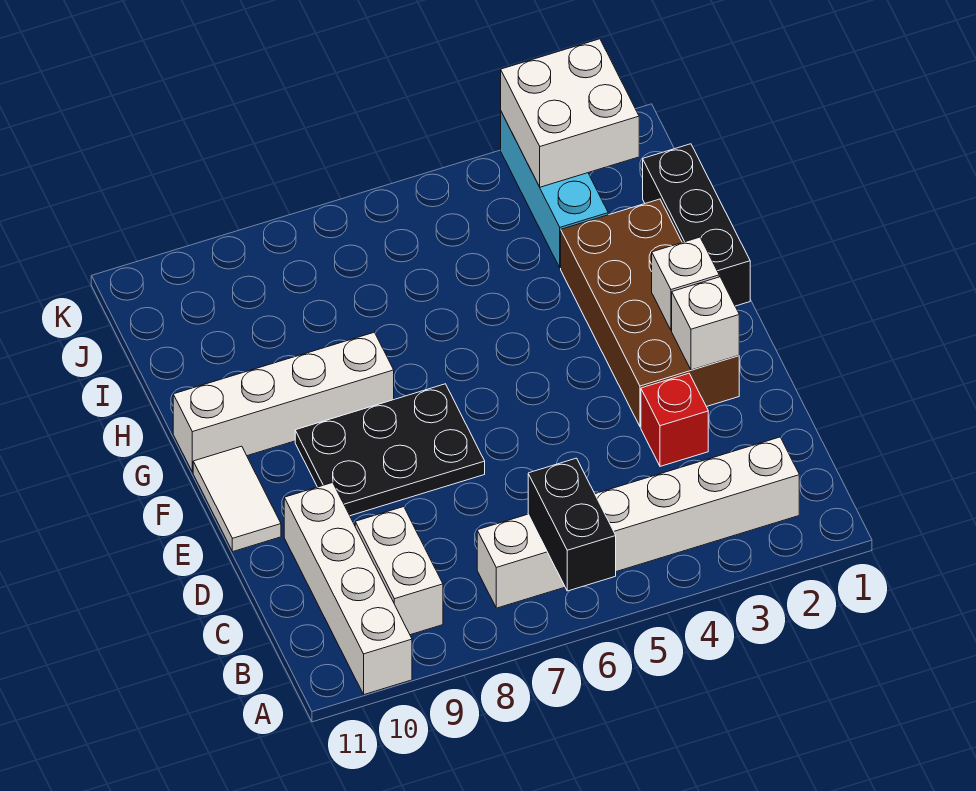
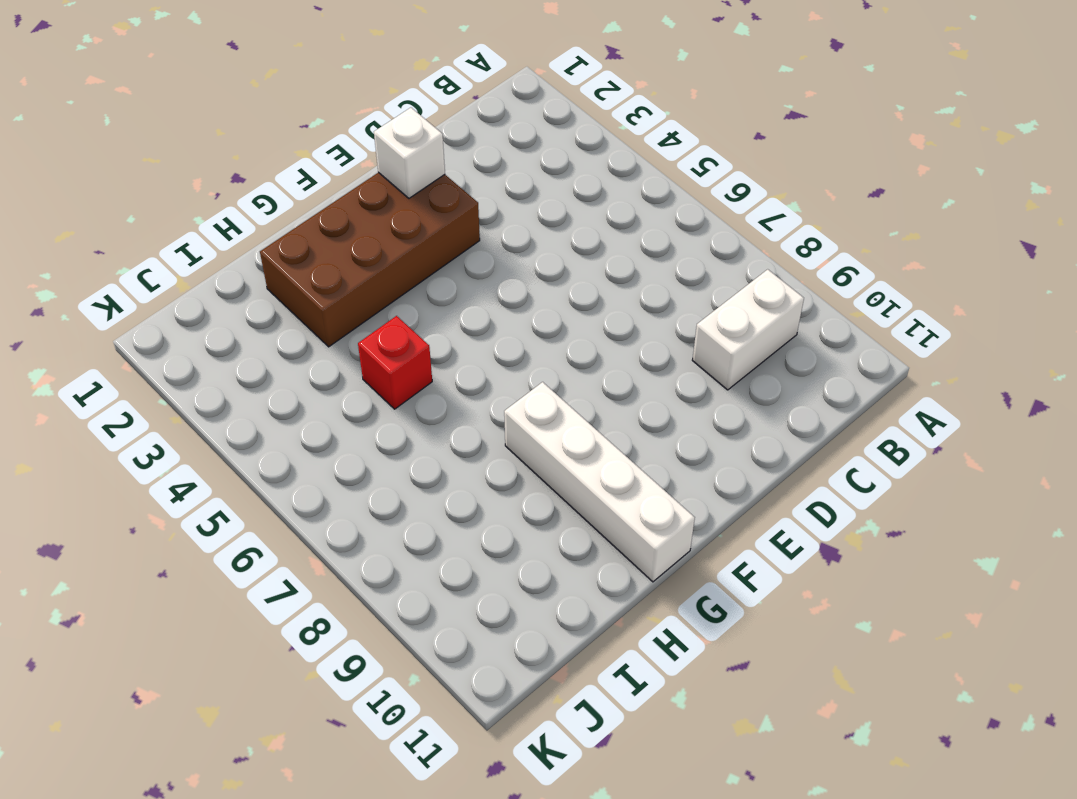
red brick H5 level 1 -> red brick D3 level 1
none -> white brick A10:D10 level 1
none -> white brick B2:B7 level 1
none -> black plate E7:F9 level 1

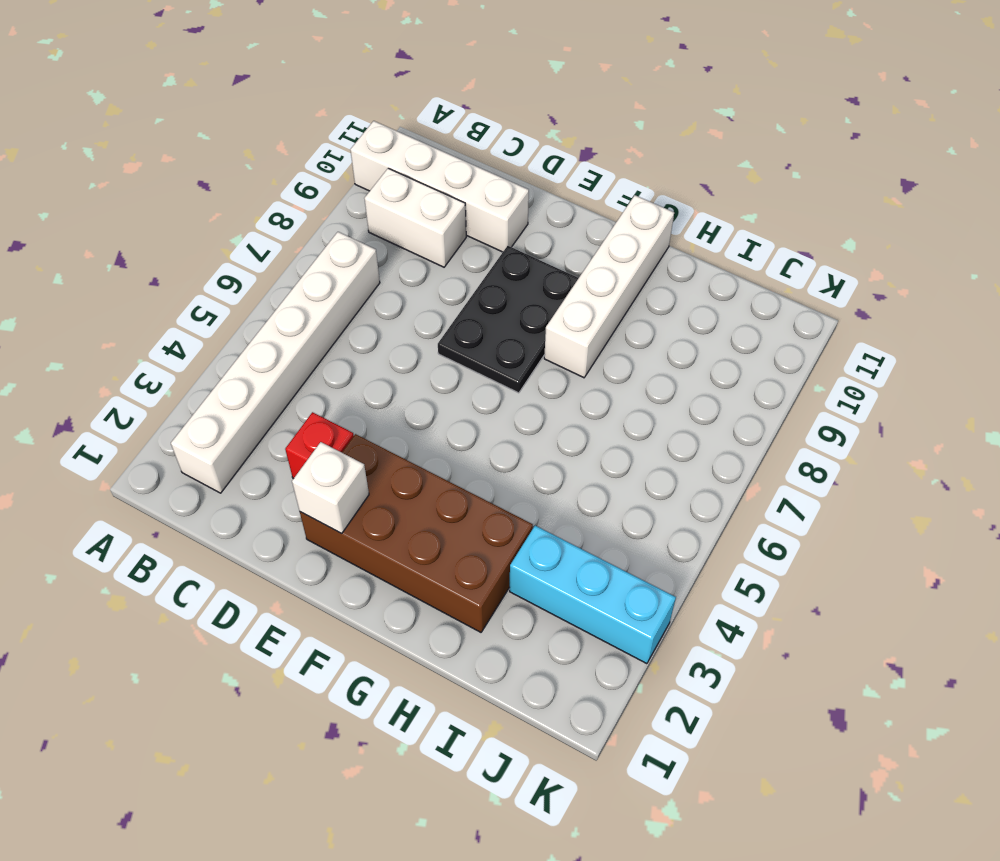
none -> white tile E11:F11 level 1
none -> black brick G1:I1 level 1
none -> black brick A6:B6 level 2

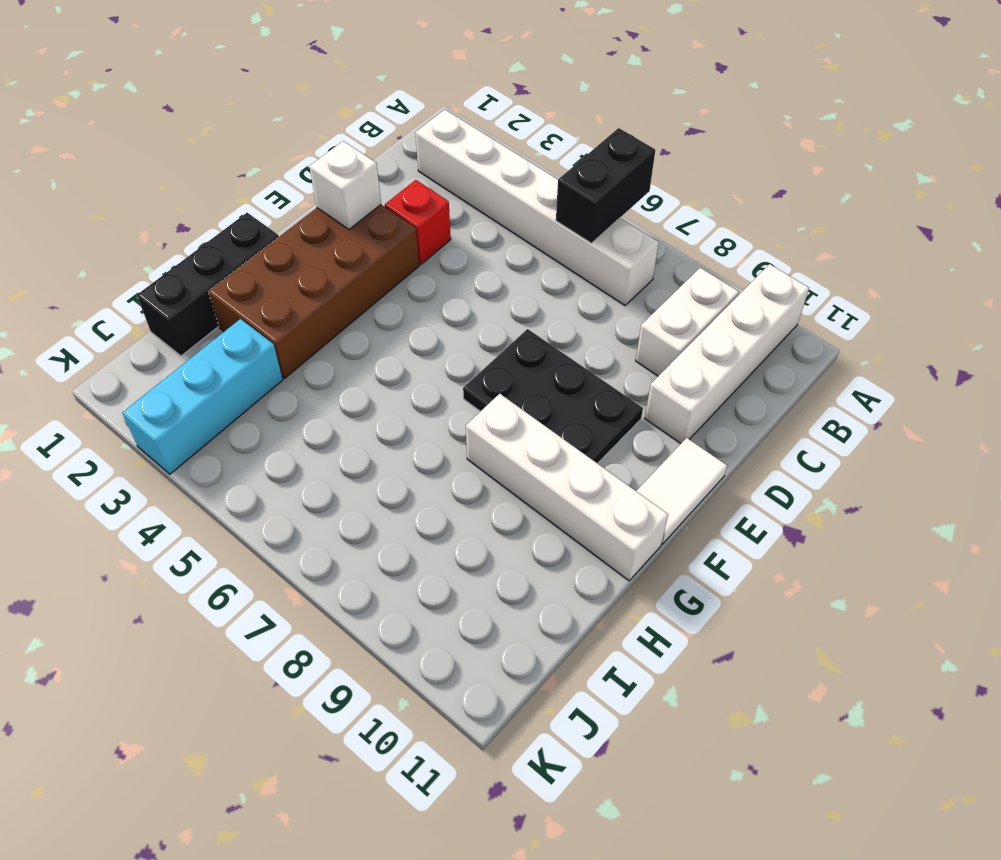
none -> white brick F2 level 2
none -> white brick J2:K3 level 2

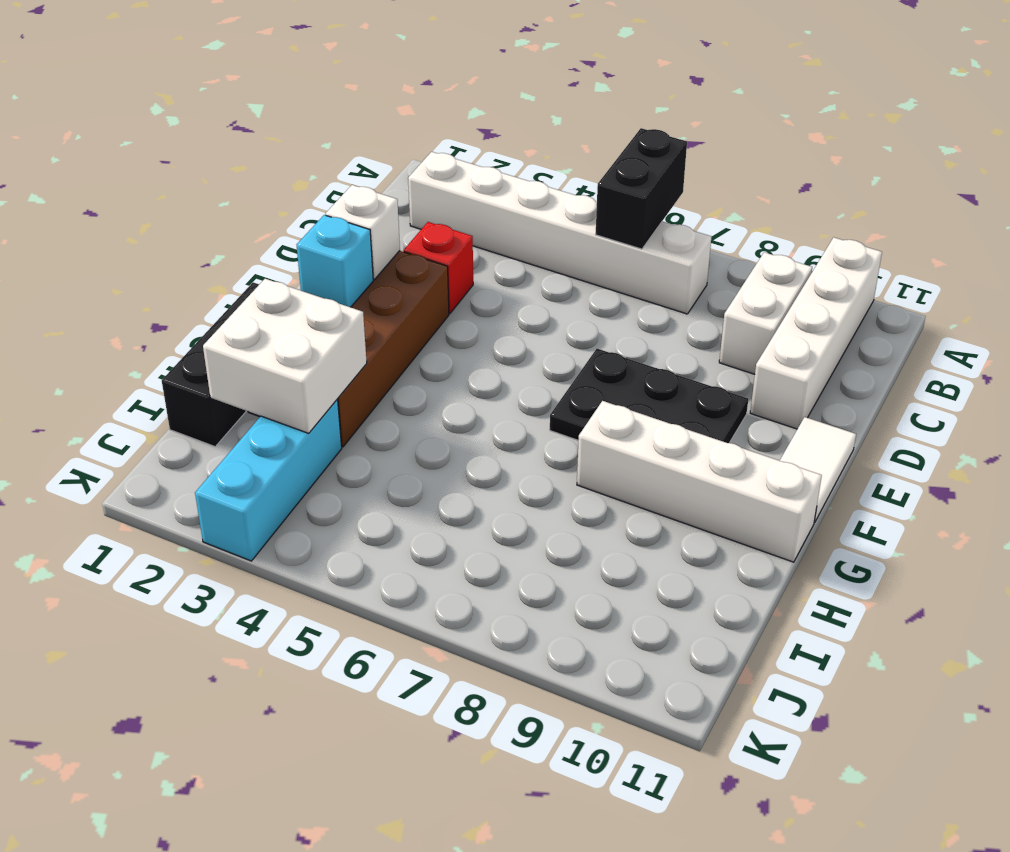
cyan brick F2 level 2 -> white brick F2 level 2
white brick H2:I3 level 2 -> white brick J2:K3 level 2

